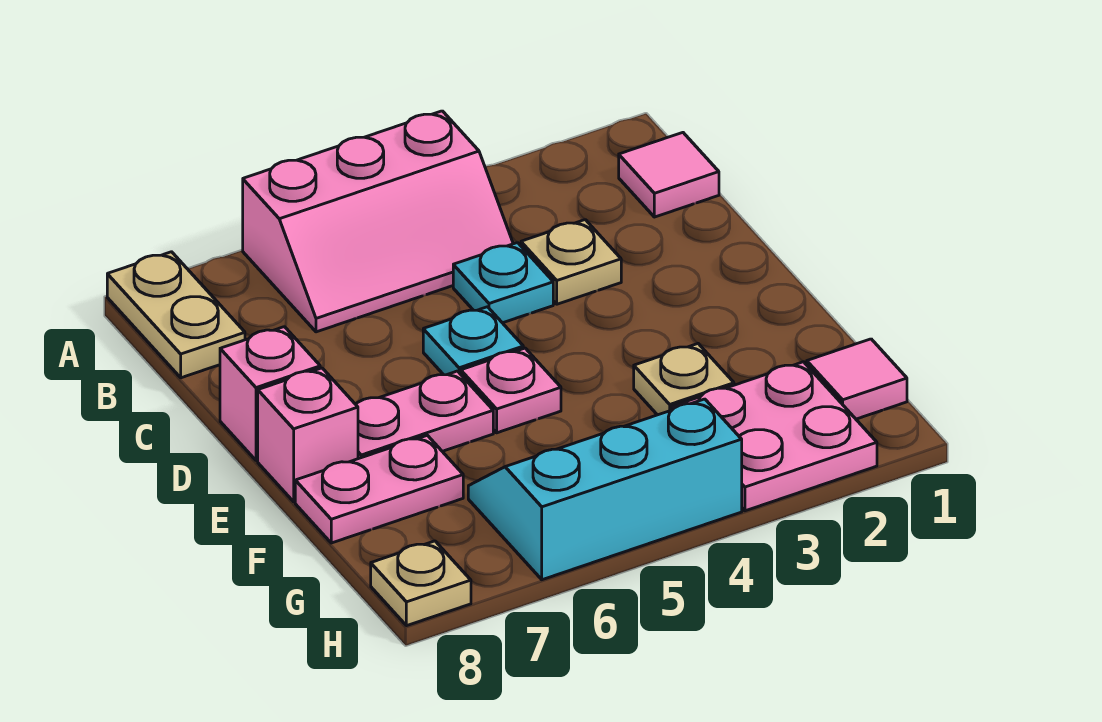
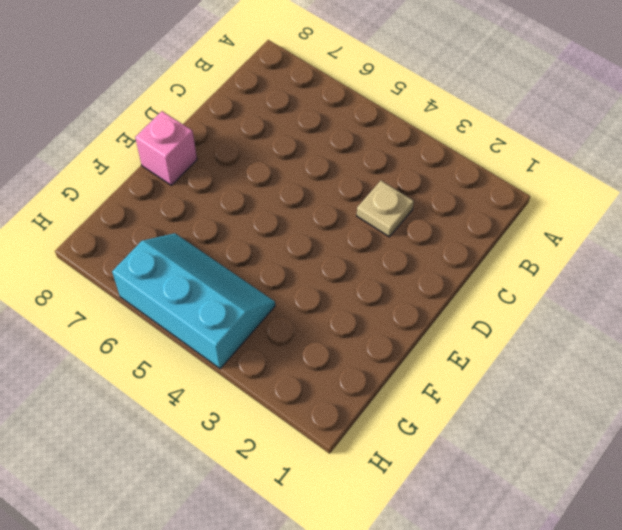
none -> pink slope A4:B6 level 1 top A
none -> tan plate A8:B8 level 1
none -> pink tile B1 level 1

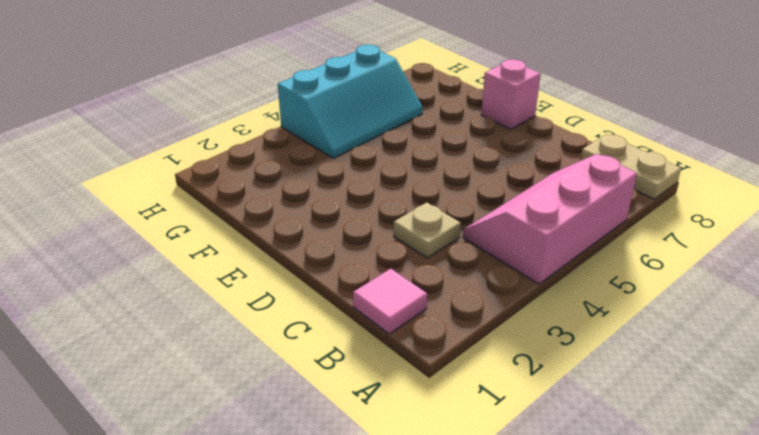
none -> cyan plate C4 level 1
none -> cyan plate D5 level 1
none -> pink brick D8 level 1

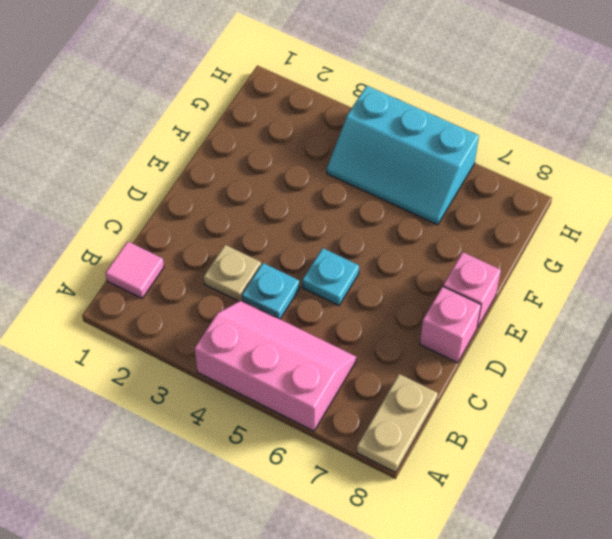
none -> pink plate E5 level 1
none -> pink plate E6:E7 level 1
none -> tan plate F3 level 1

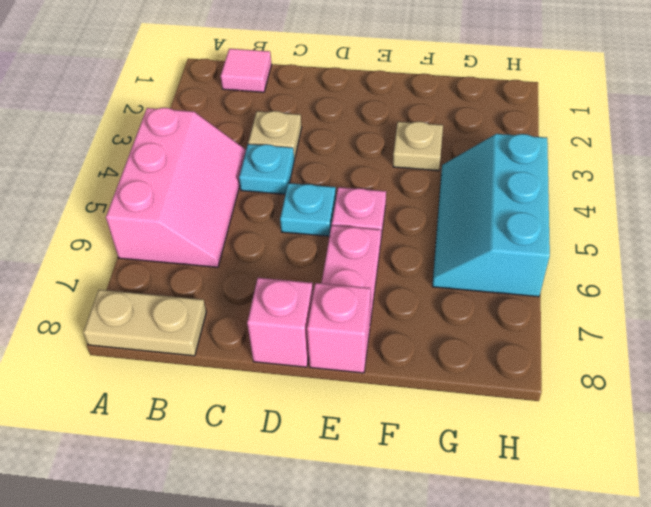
none -> pink plate F7:F8 level 1
none -> pink tile G1 level 1
none -> pink plate G2:H3 level 1

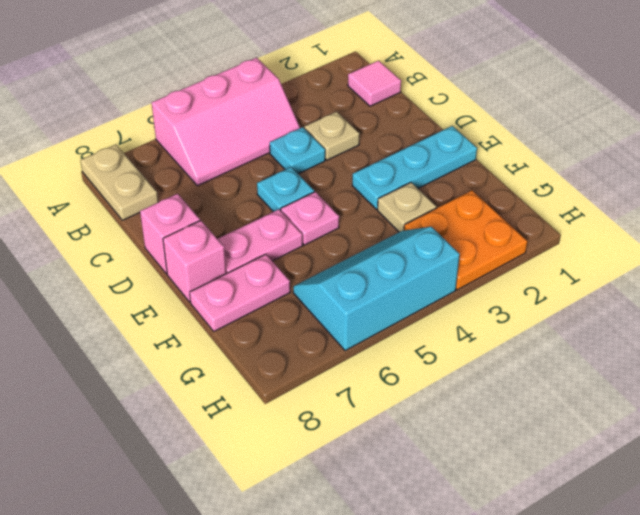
cyan plate E1:E3 level 1 -> none
orange plate G2:H3 level 1 -> pink plate G2:H3 level 1
none -> pink tile G1 level 1
none -> tan plate H8 level 1

